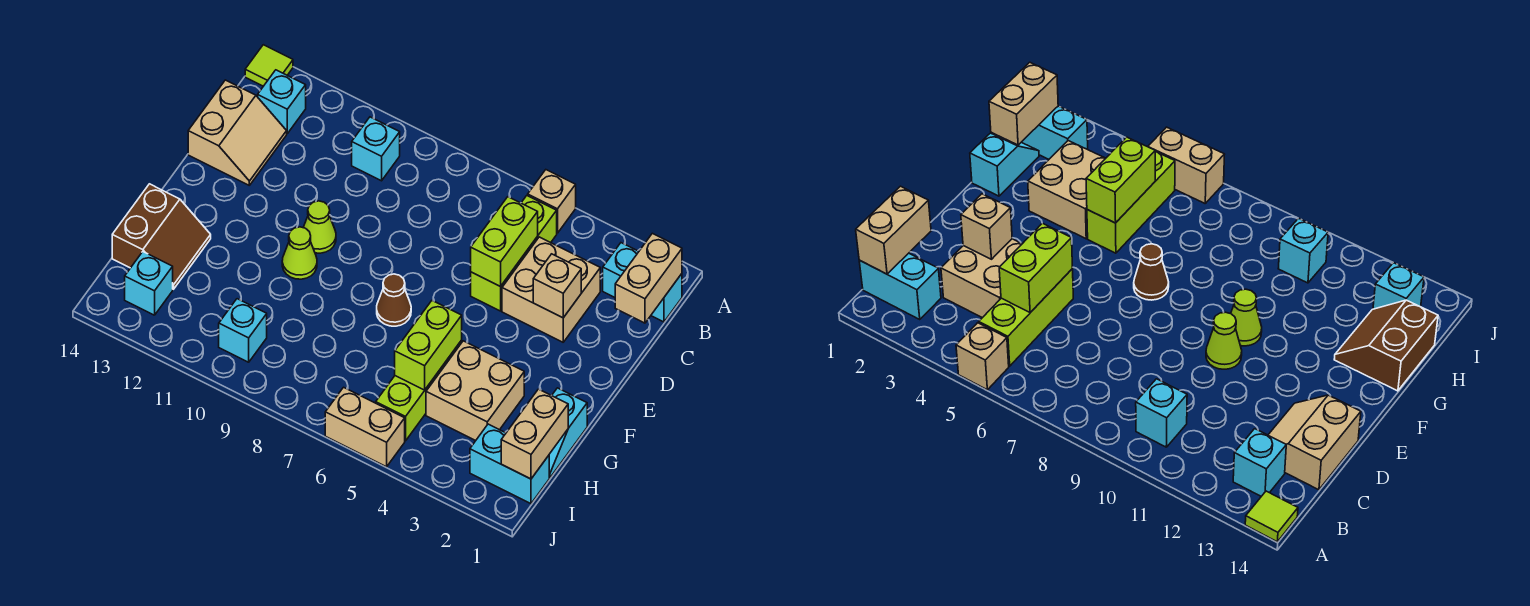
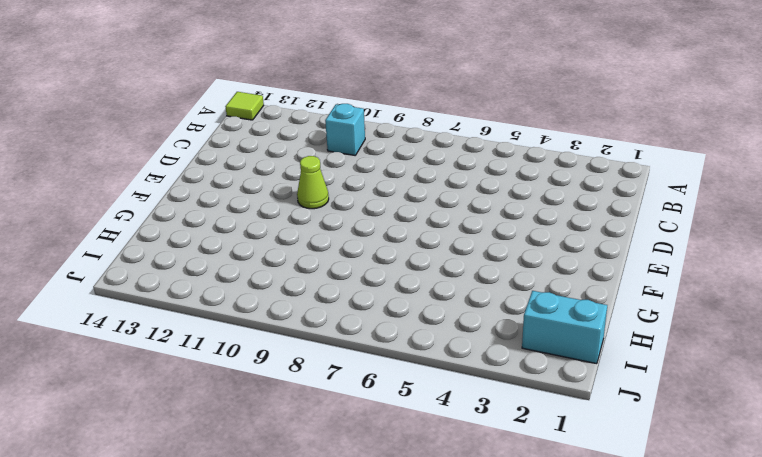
none -> tan brick A5 level 1
none -> cyan brick B1:B2 level 1
none -> lime brick B5:D5 level 1

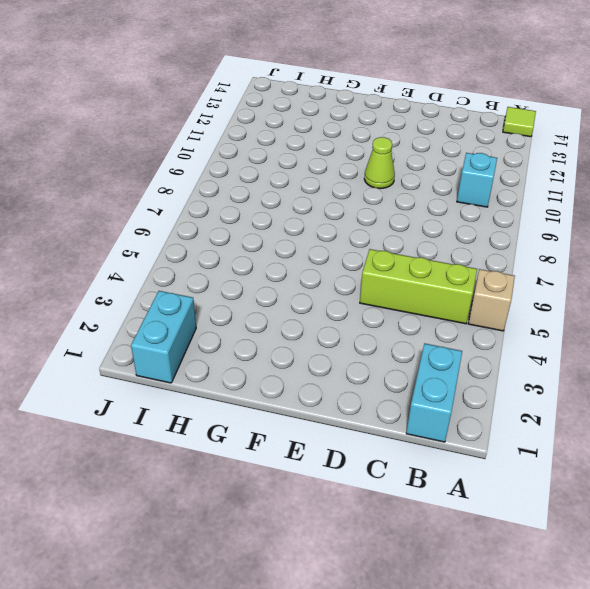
none -> cyan brick B13 level 1
none -> tan brick C3:D4 level 1
none -> tan slope C13:D14 level 1 top 14

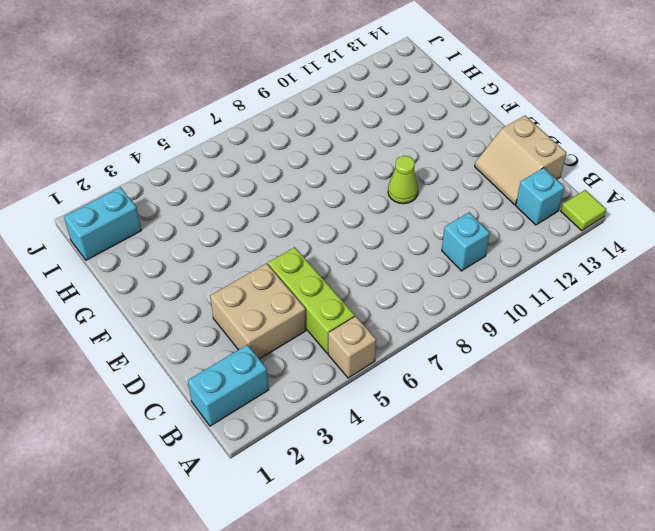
none -> brown cone F7 level 1
none -> lime cone F10 level 1
none -> cyan slope G1:H1 level 1 top G

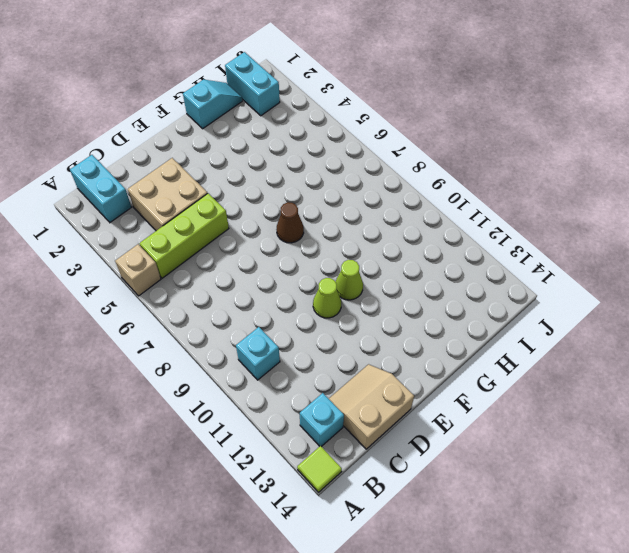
none -> tan brick G3:H4 level 1
none -> lime brick G5:I5 level 1
none -> brown slope G13:H14 level 1 top 14

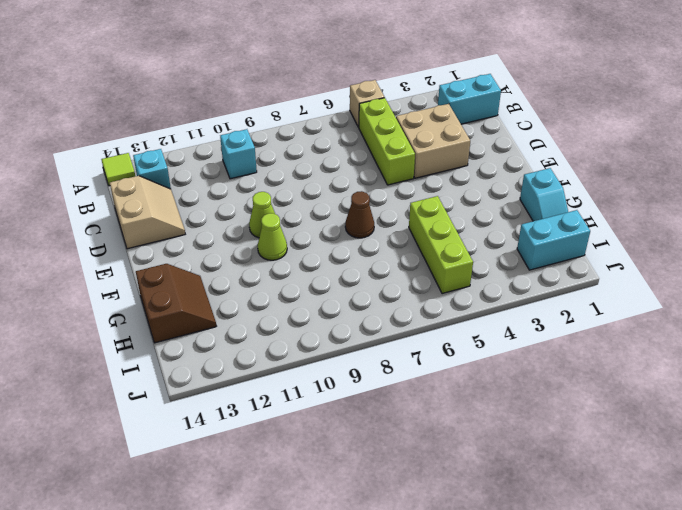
none -> tan brick G3:H4 level 1
none -> cyan brick I10 level 1
none -> cyan brick I13 level 1

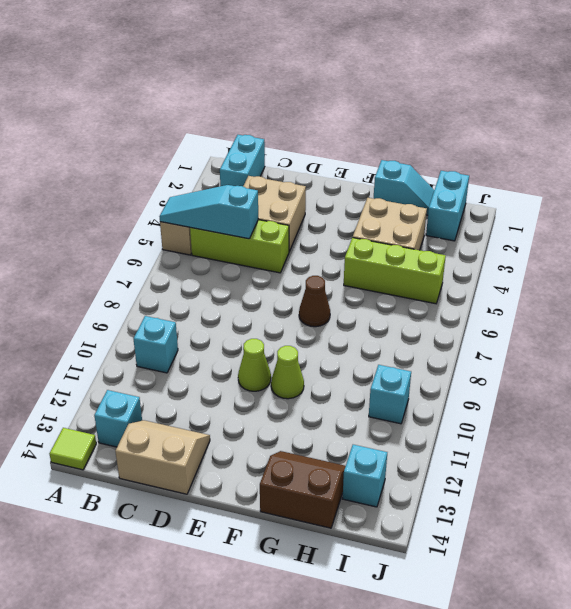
cyan slope A5:C5 level 2 top C -> lime brick C5:D5 level 2
none -> tan brick J5:J6 level 1
none -> tan brick B1:C1 level 2
none -> tan brick D3 level 2

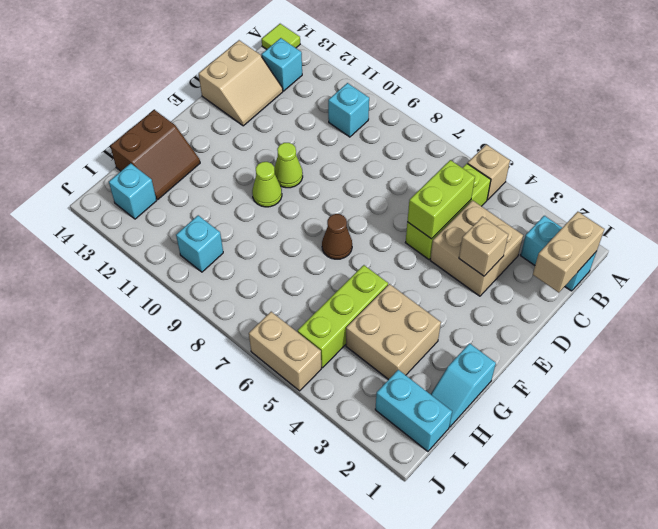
none -> lime brick G5:H5 level 2
none -> tan brick H1:I1 level 2

